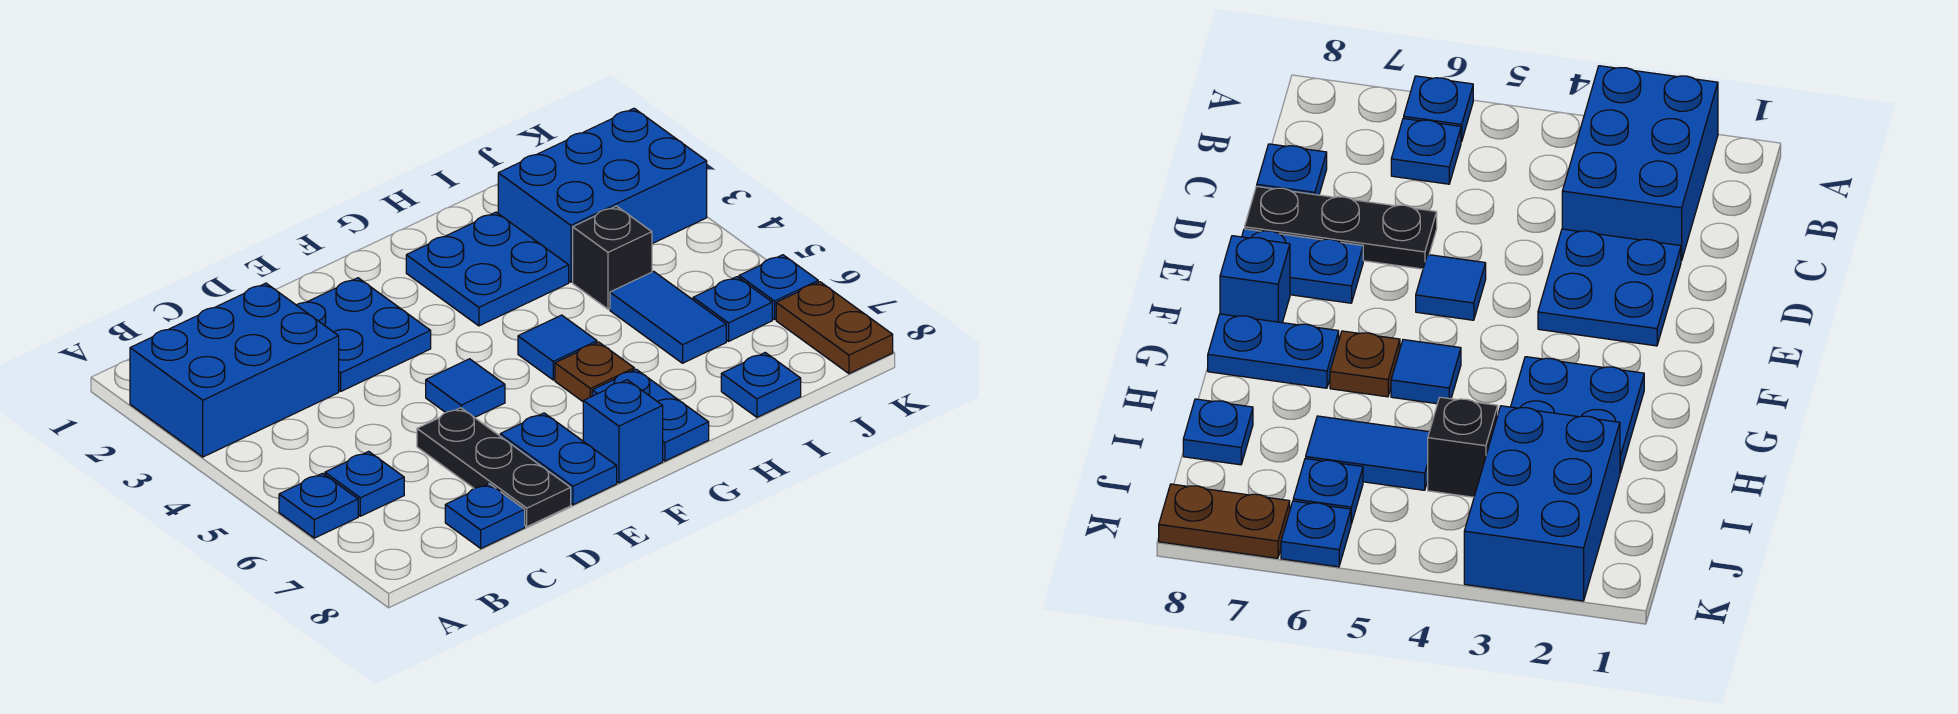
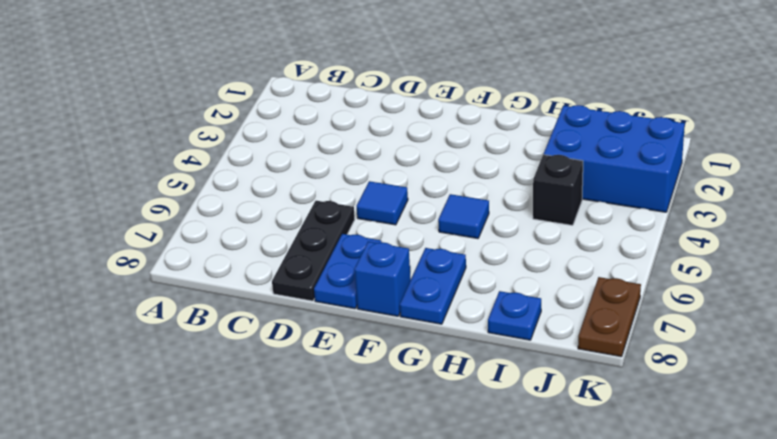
none -> blue brick A2:C3 level 1
none -> blue plate A6 level 1
none -> blue plate B6 level 1

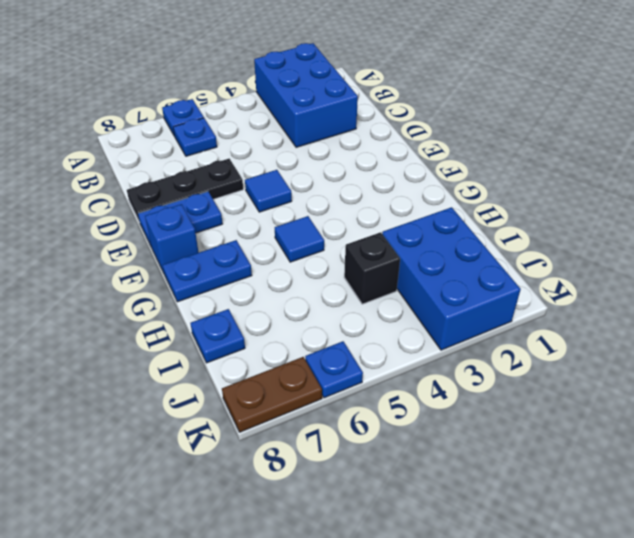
none -> blue plate C8 level 1
none -> blue plate D2:E3 level 1
none -> blue plate G2:H3 level 1

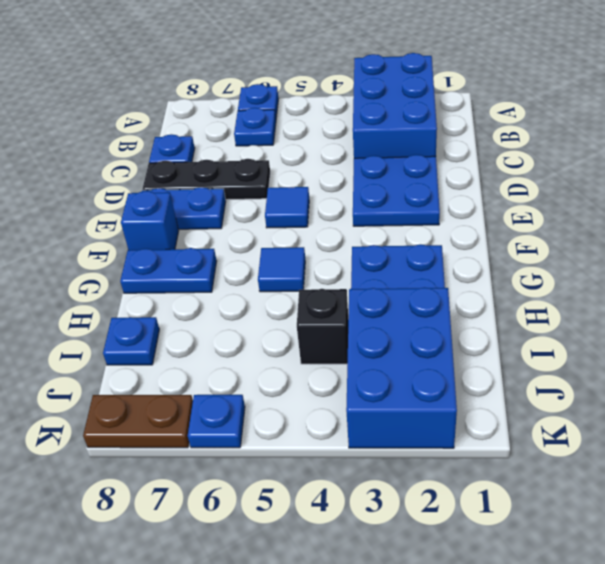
none -> brown plate G6 level 1
none -> blue tile I5:I6 level 1
none -> blue plate J6 level 1

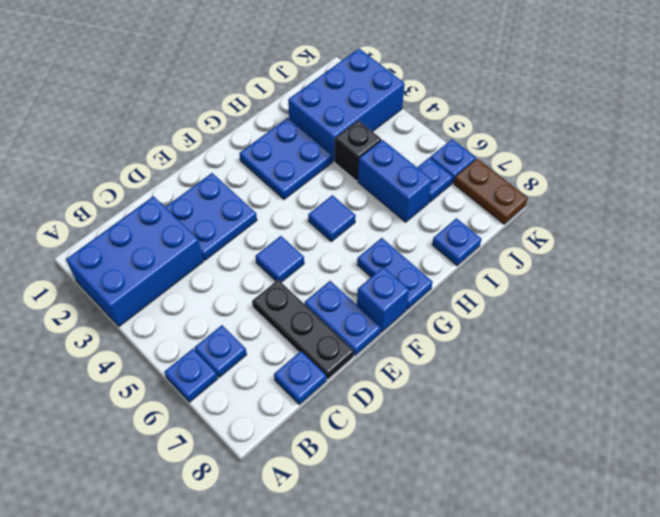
blue brick I5:I6 level 1 -> blue tile I5:I6 level 1
none -> brown plate G6 level 1

